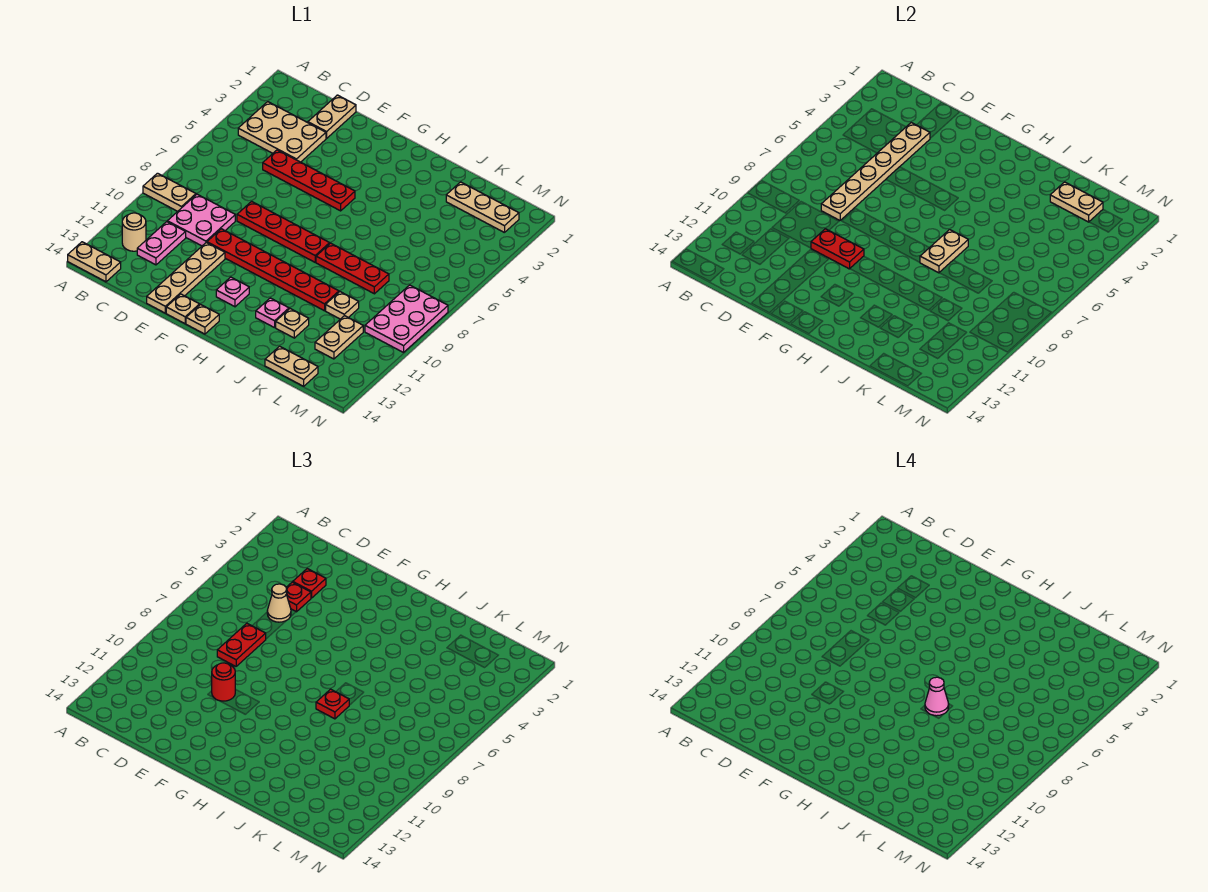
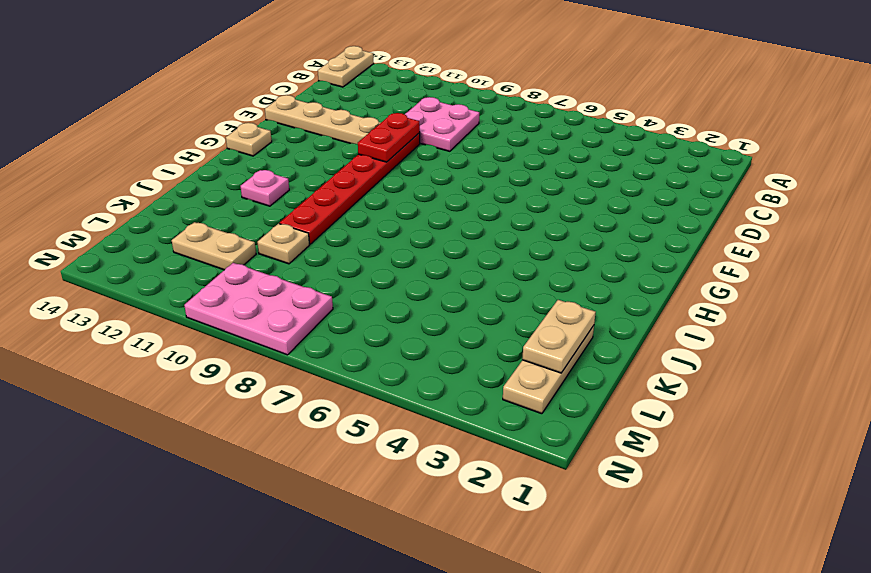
none -> tan plate A9:B9 level 1
none -> tan plate B3:D4 level 1
none -> tan round brick B12 level 1
none -> pink plate C11:C12 level 1

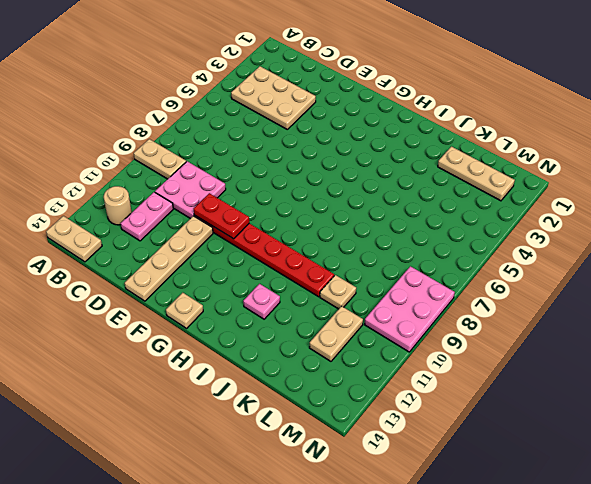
none -> tan plate D1:D2 level 1
none -> red plate D5:G5 level 1
none -> red plate E8:H8 level 1
none -> tan plate F14 level 1

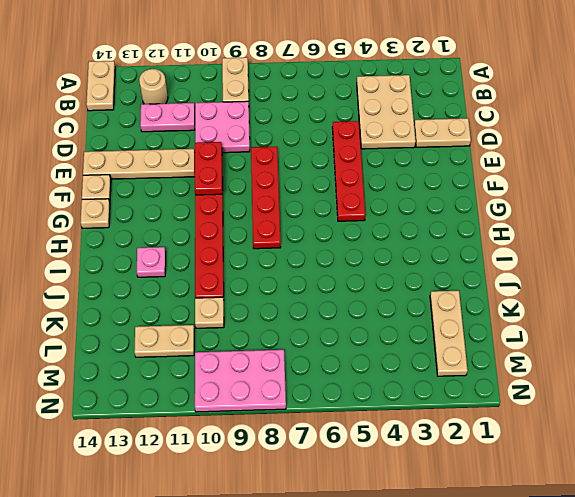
none -> pink plate G12 level 1
none -> red plate I8:K8 level 1
none -> tan plate J12 level 1
none -> tan plate K14:L14 level 1

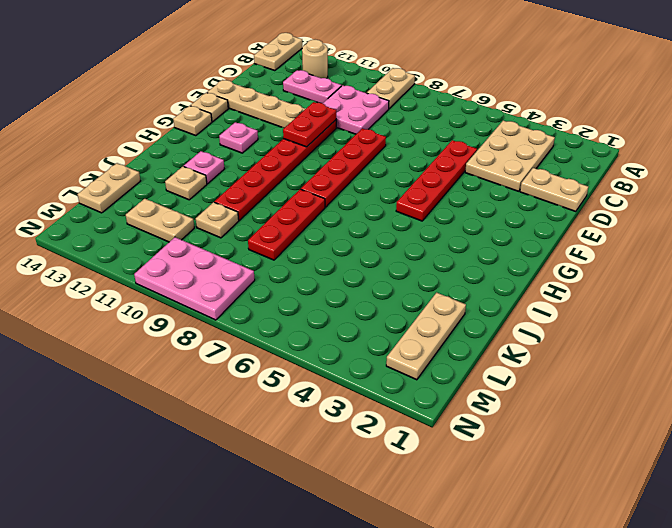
none -> tan plate D3:D8 level 2
none -> tan plate I7:I8 level 2
none -> tan plate K2:L2 level 2
none -> red plate D3 level 3

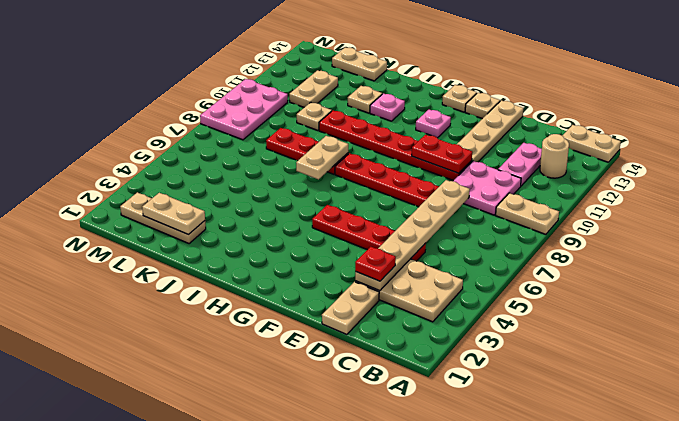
none -> red plate D4 level 3
none -> tan cone D5 level 3
none -> red plate D7:D8 level 3
none -> red round brick E10 level 3

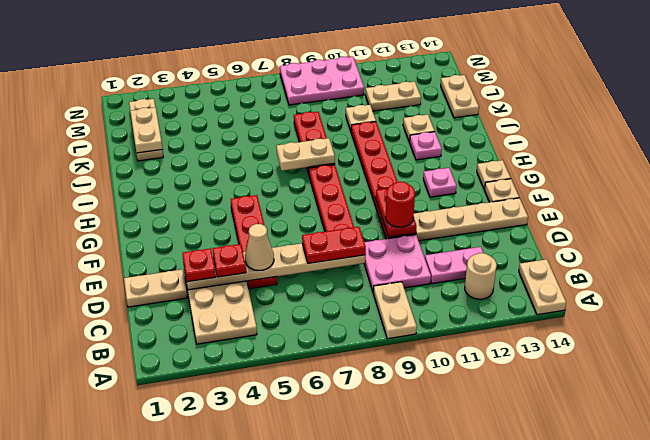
none -> red plate I8 level 3
none -> pink cone I8 level 4

